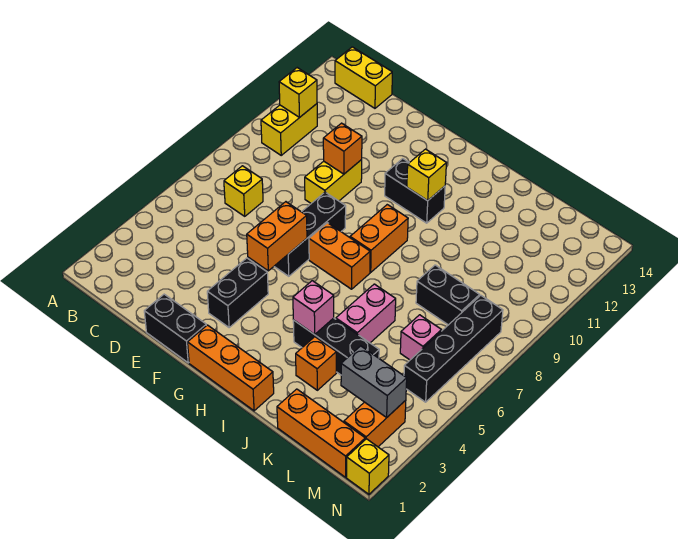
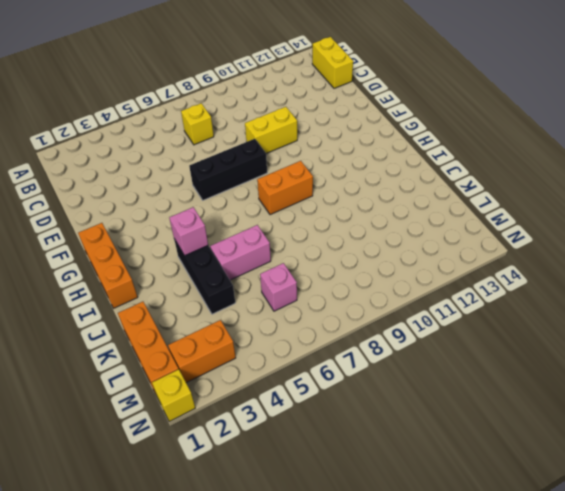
none -> yellow brick B10:B11 level 1
none -> black brick E1:F1 level 1
none -> black brick F3:F4 level 1

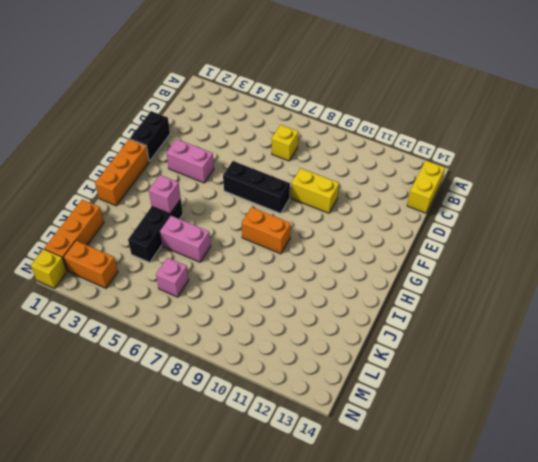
pink brick F3:F4 level 1 -> black brick F3:F4 level 1
none -> yellow brick B10:B11 level 1
none -> orange brick G7:H7 level 1
none -> black brick G11:H11 level 1

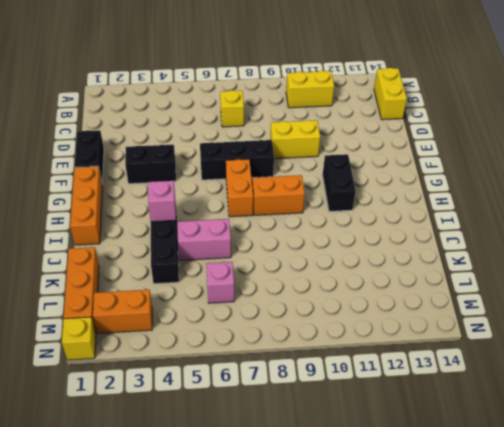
none -> orange brick J3 level 1
none -> black brick K8:L8 level 1
none -> black brick M5:M8 level 1

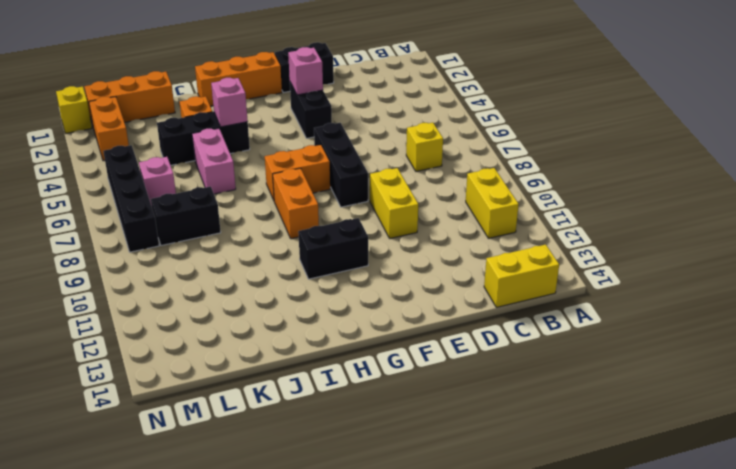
pink brick F3 level 2 -> none
none -> yellow brick B11 level 2
none -> orange brick E10 level 2
none -> orange brick F5:F6 level 2

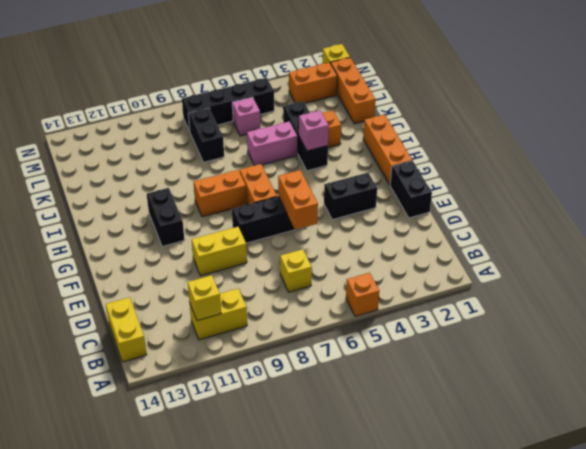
orange brick A5 level 1 -> orange brick E10 level 2
orange brick E6:F6 level 2 -> orange brick F5:F6 level 2
none -> yellow brick H11 level 2
none -> grey brick L3:M3 level 2

